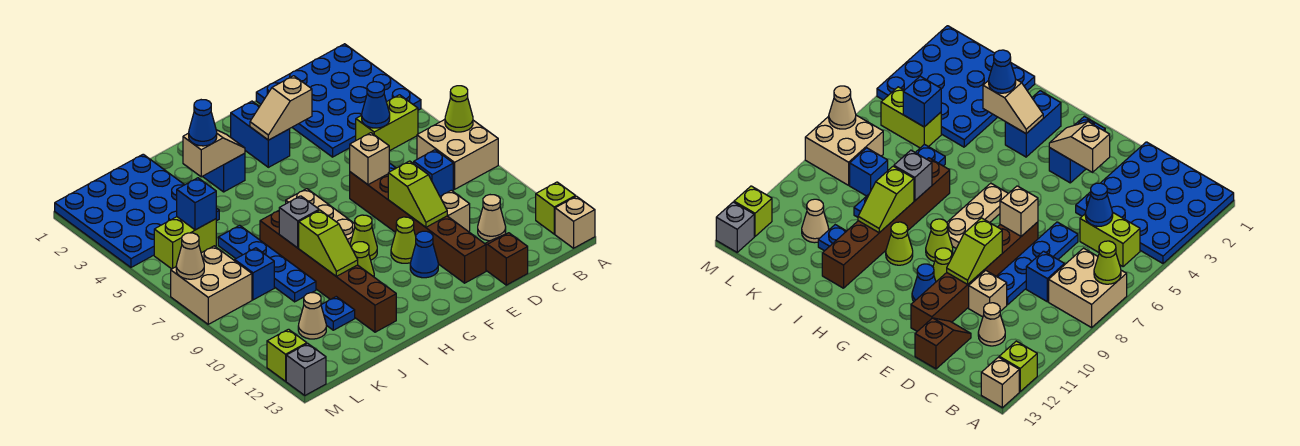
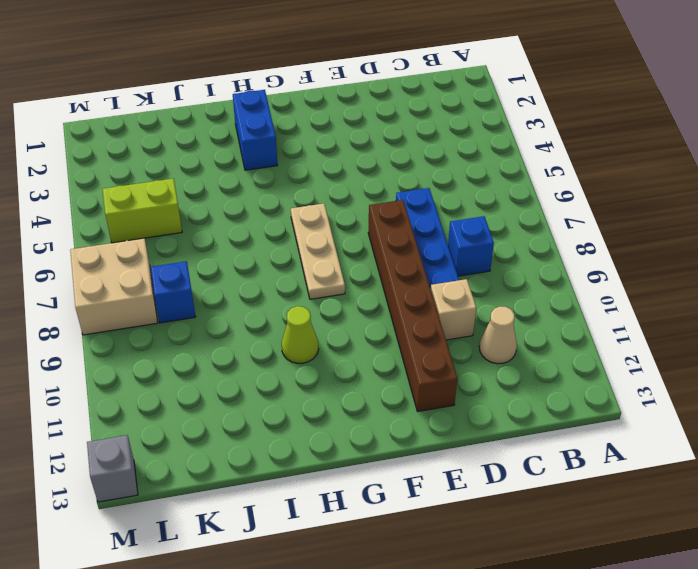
none -> blue plate A1:D4 level 1
none -> tan brick A7:B8 level 1
none -> lime brick A12 level 1
none -> tan brick A13 level 1

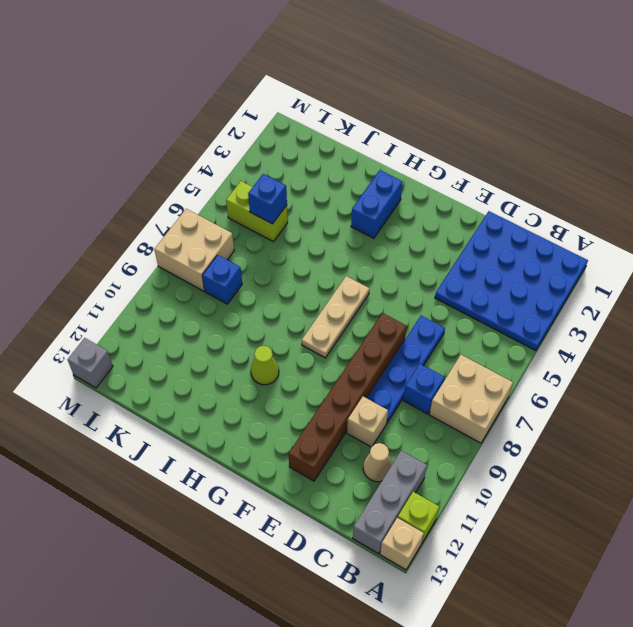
grey brick B11:B13 level 1 -> none
none -> lime brick B5:C5 level 1
none -> brown slope D12:D13 level 1 top 13
none -> blue brick F2:F3 level 1
none -> lime cone F10 level 1

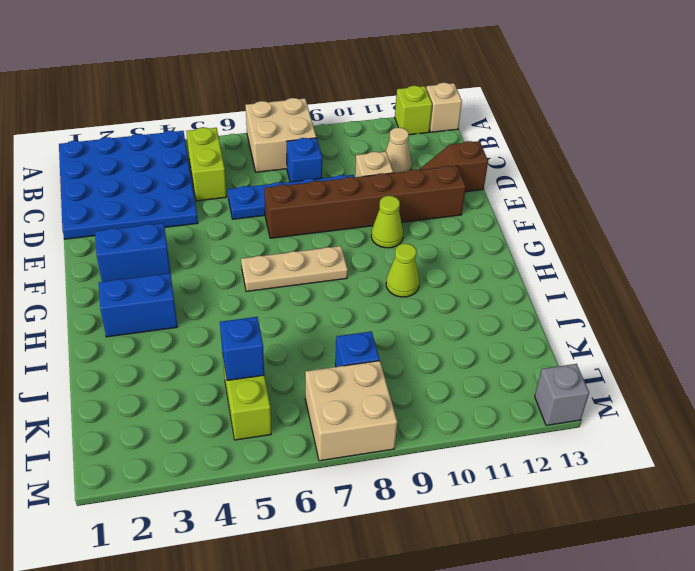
none -> blue cone F11 level 1
none -> lime cone G9 level 1
none -> brown brick I7:I12 level 1
none -> blue plate J1:M4 level 1

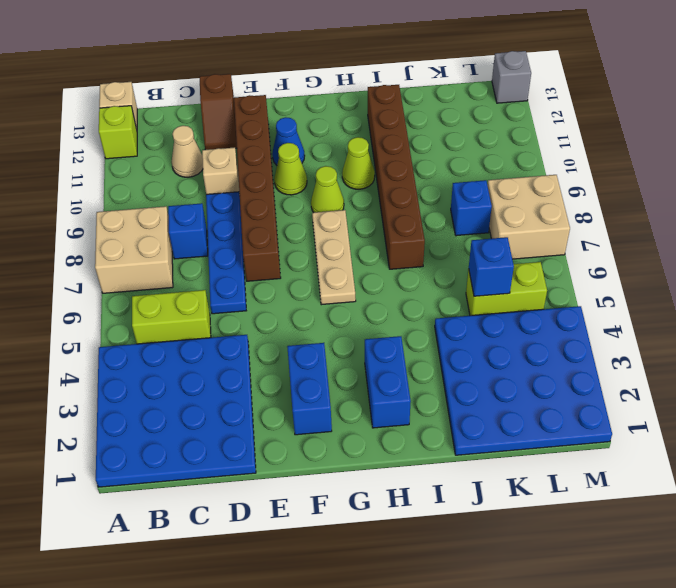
none -> blue plate J6:J9 level 1
none -> blue plate J11 level 1
none -> tan cone K11 level 1
none -> lime brick M12 level 1

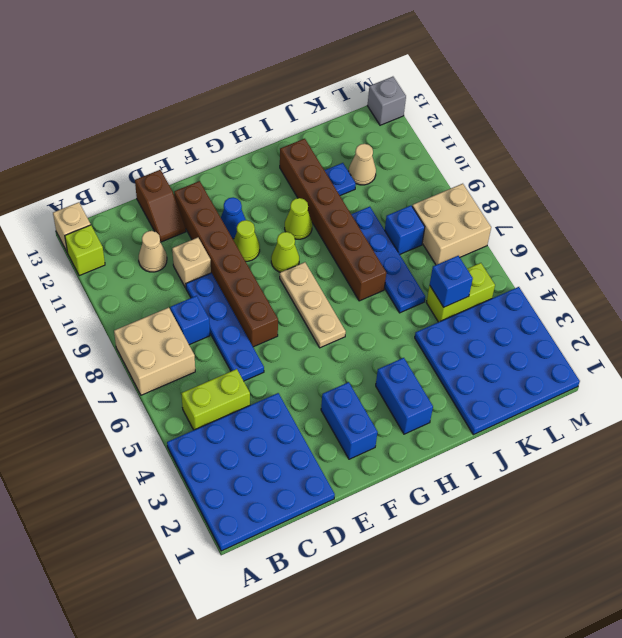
none -> lime brick M12 level 1
none -> lime cone A7 level 2
none -> blue cone C5 level 2
none -> tan slope E3:F3 level 2 top E

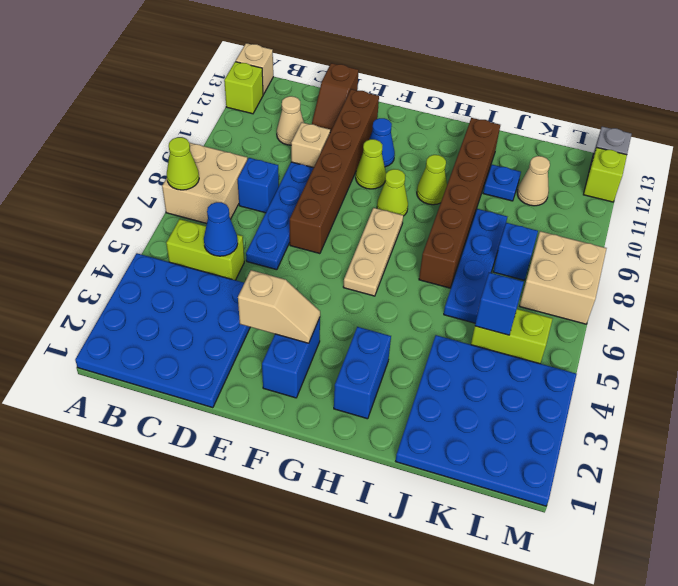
none -> tan brick E7 level 2
none -> lime slope E9:E10 level 2 top 9
none -> tan slope H3:I3 level 2 top I
none -> grey brick I8 level 2

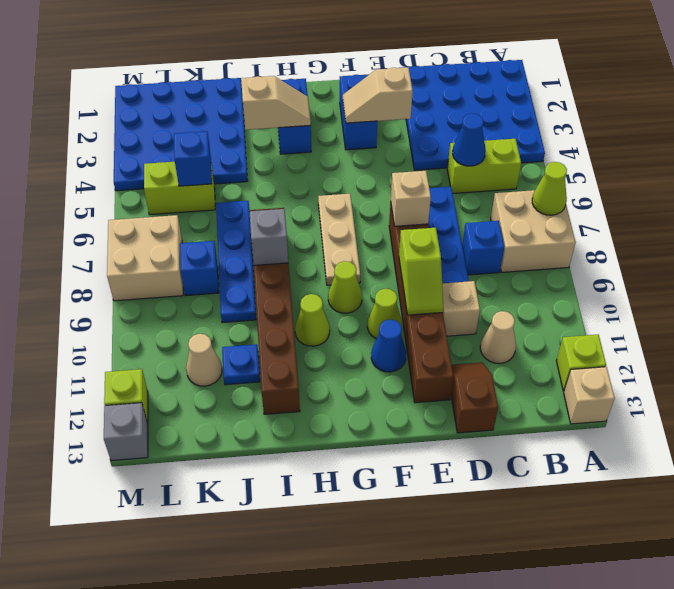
none -> lime slope I9:I10 level 2 top 9
none -> tan cone M7 level 2
none -> blue cone I3 level 3

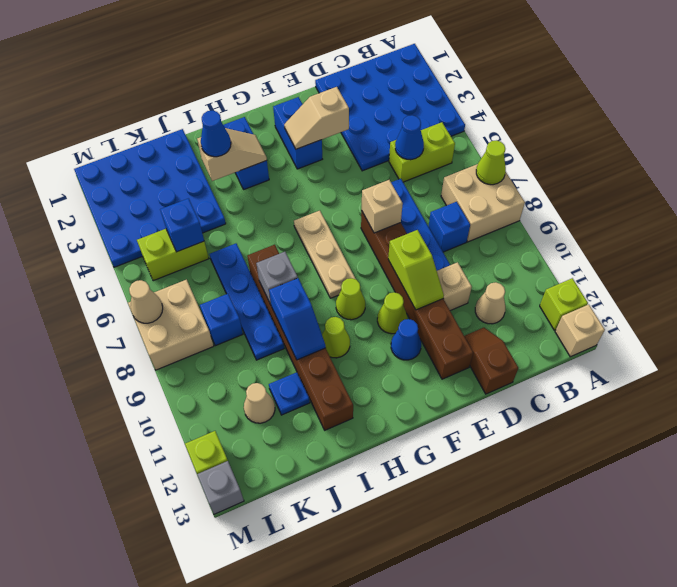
blue slope I9:I10 level 2 top 9 -> lime slope I9:I10 level 2 top 9

